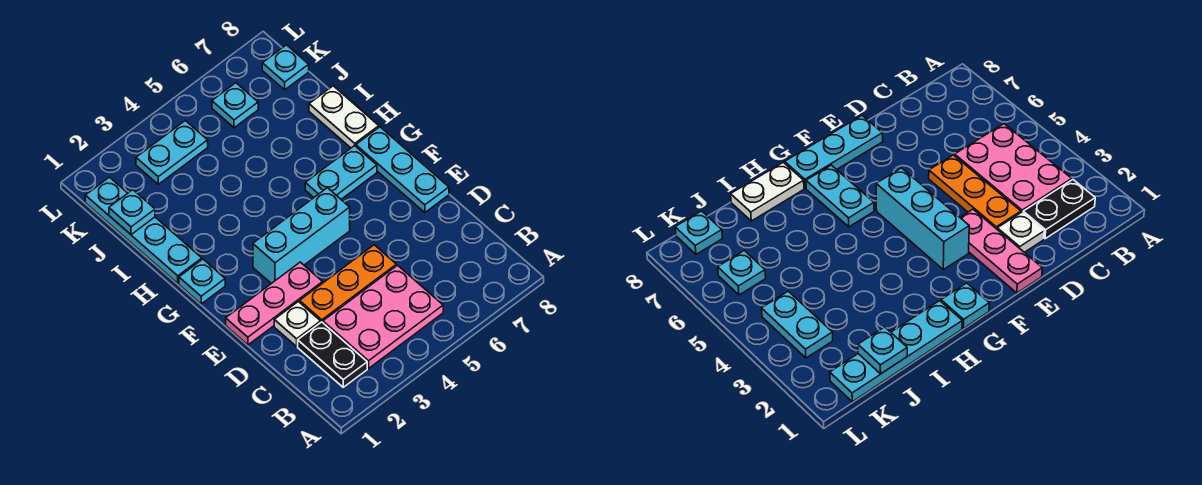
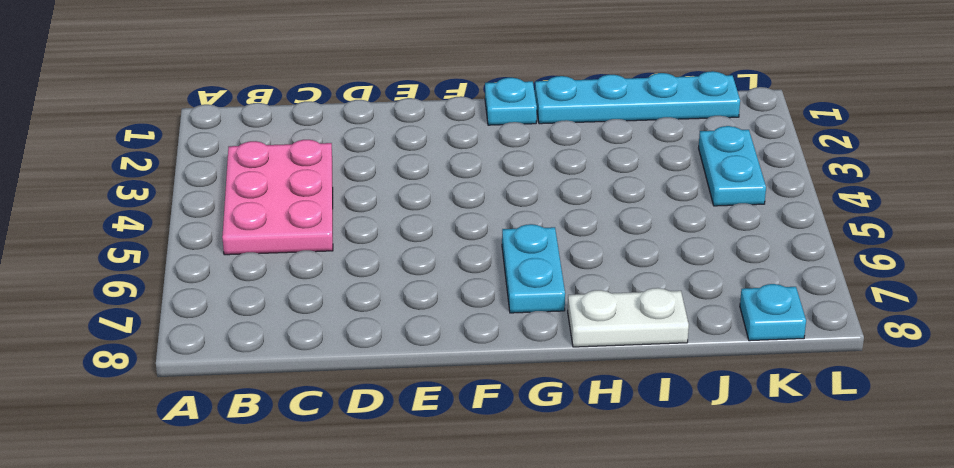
none -> black plate B2:C2 level 1
none -> white plate D2 level 1
none -> orange plate D3:D5 level 1

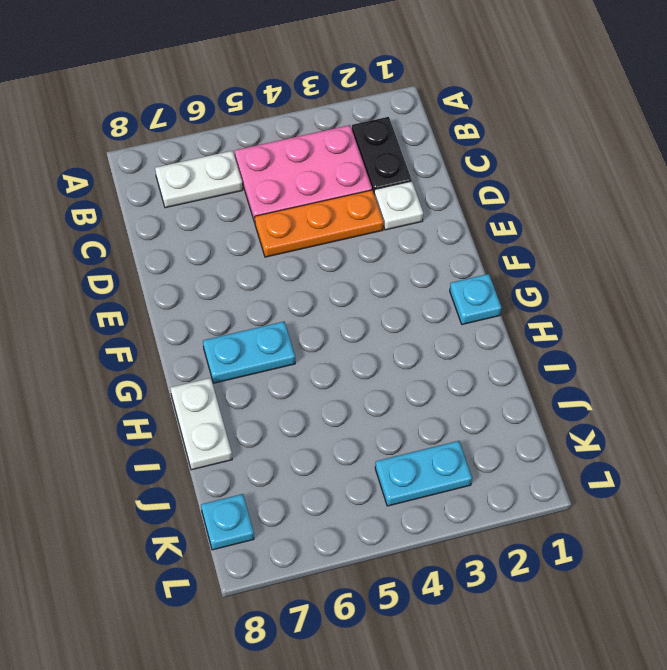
white plate B6:B7 level 1 -> none
none -> pink plate E1:E3 level 1
none -> cyan plate E8:G8 level 1
none -> cyan brick F3:F5 level 1

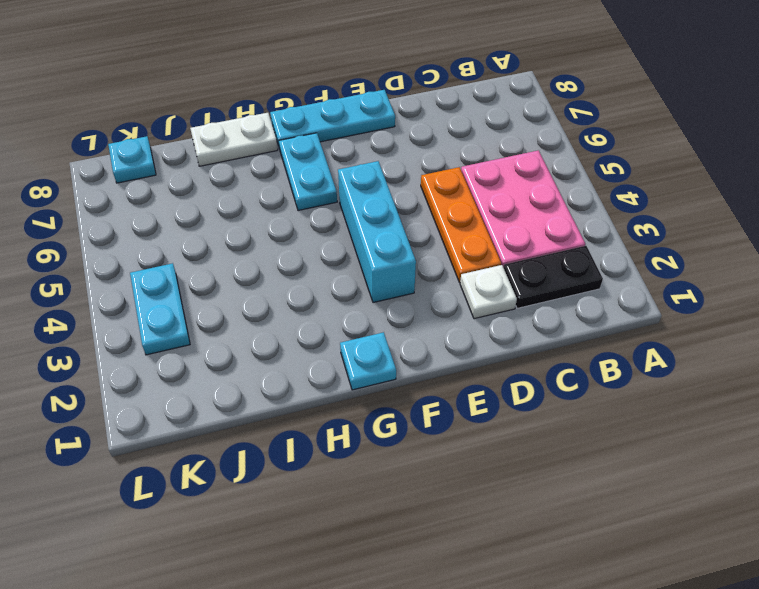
none -> pink plate E1:E3 level 1
none -> cyan plate H1:K1 level 1
none -> cyan plate K6 level 1

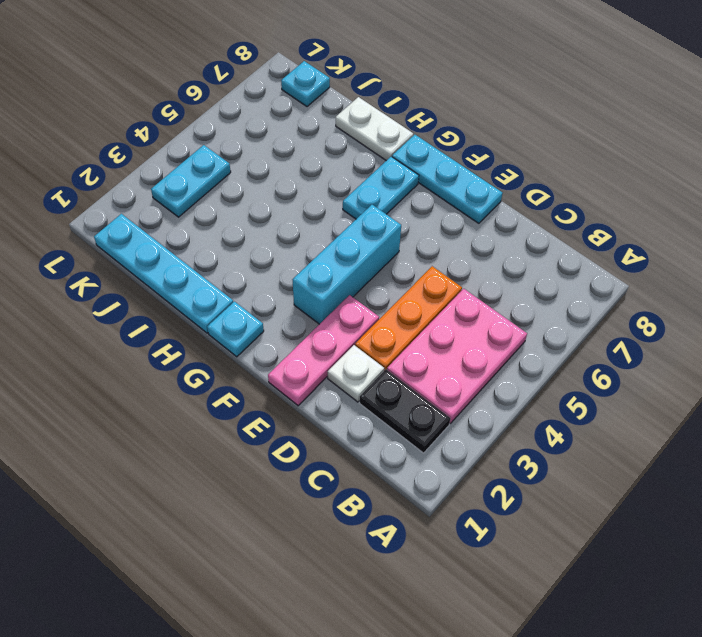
none -> cyan plate K6 level 1
none -> cyan plate J1 level 2

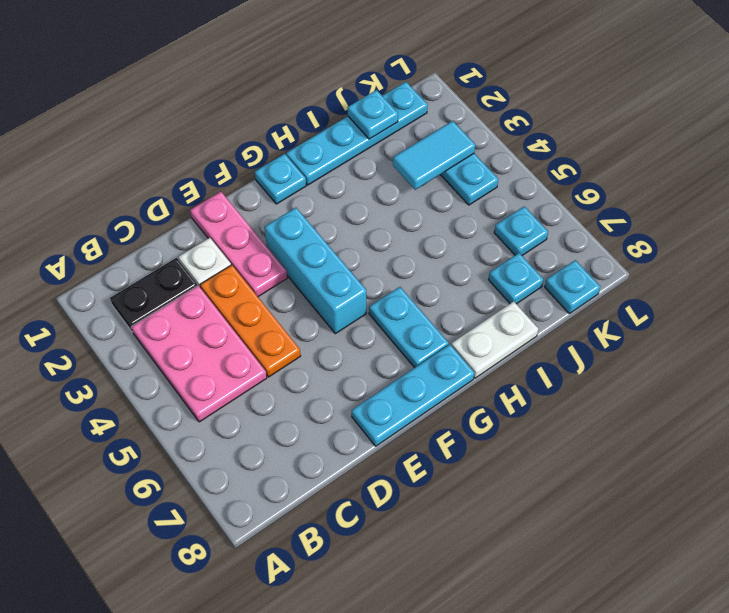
cyan tile J3:K3 level 2 -> none
cyan plate J7 level 1 -> none

